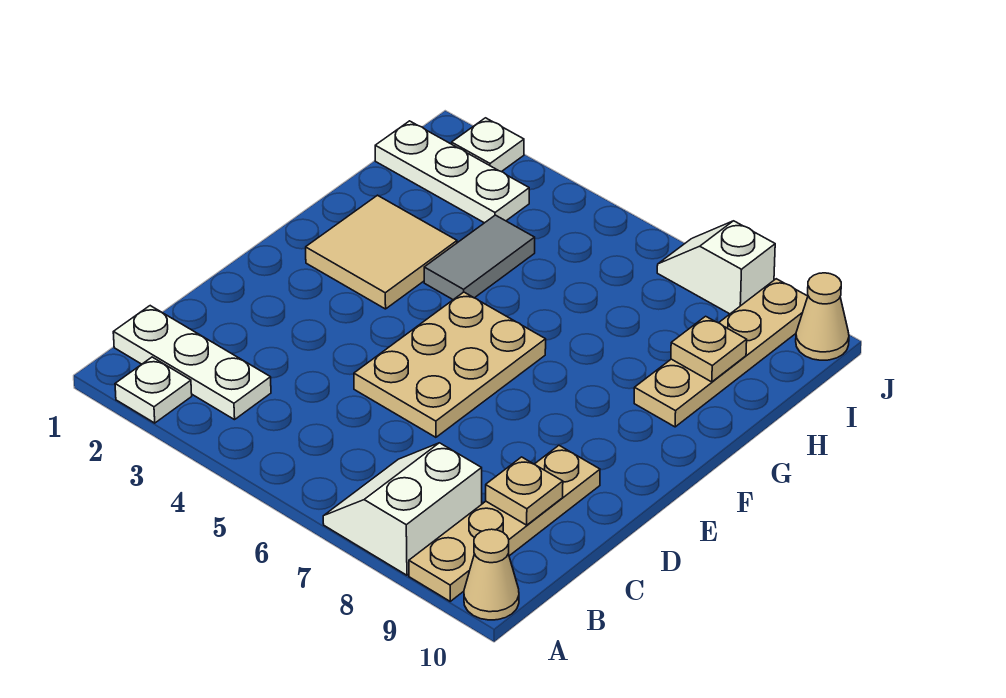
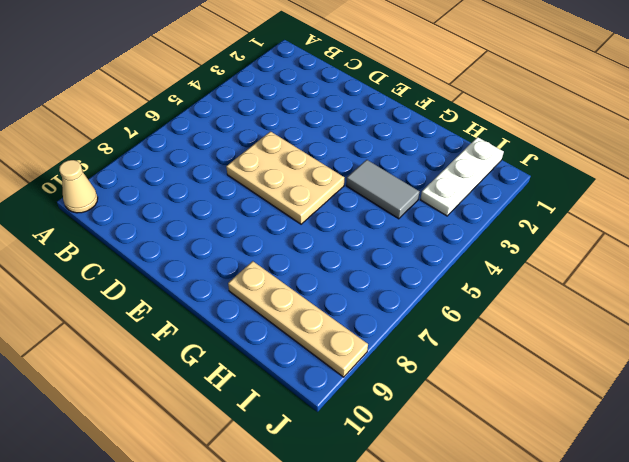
none -> white plate A2 level 1
none -> white slope A7:B8 level 1 top 8
none -> tan plate A9:D9 level 1

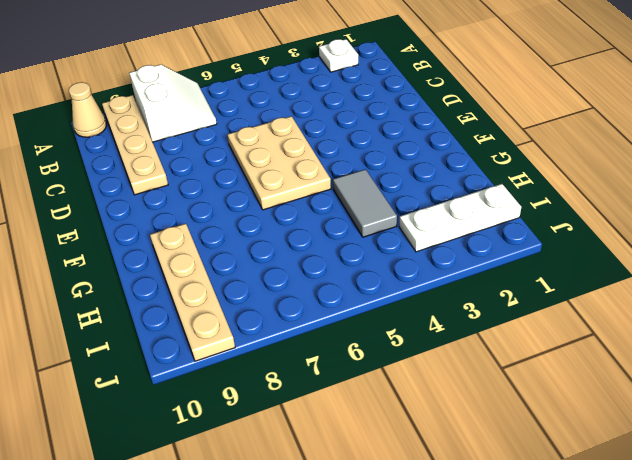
none -> white plate B1:B3 level 1
none -> tan tile F2:G3 level 1
none -> white plate J2 level 1

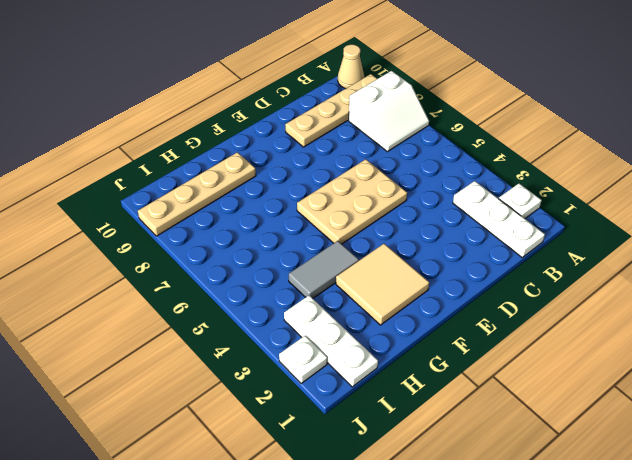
none -> white slope J7:J8 level 1 top 8
none -> tan cone J10 level 1
none -> tan plate C9 level 2

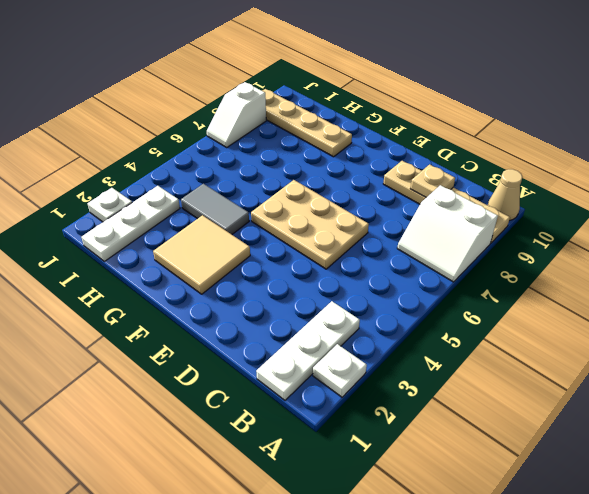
none -> tan cone J10 level 1
none -> tan plate H9 level 2

